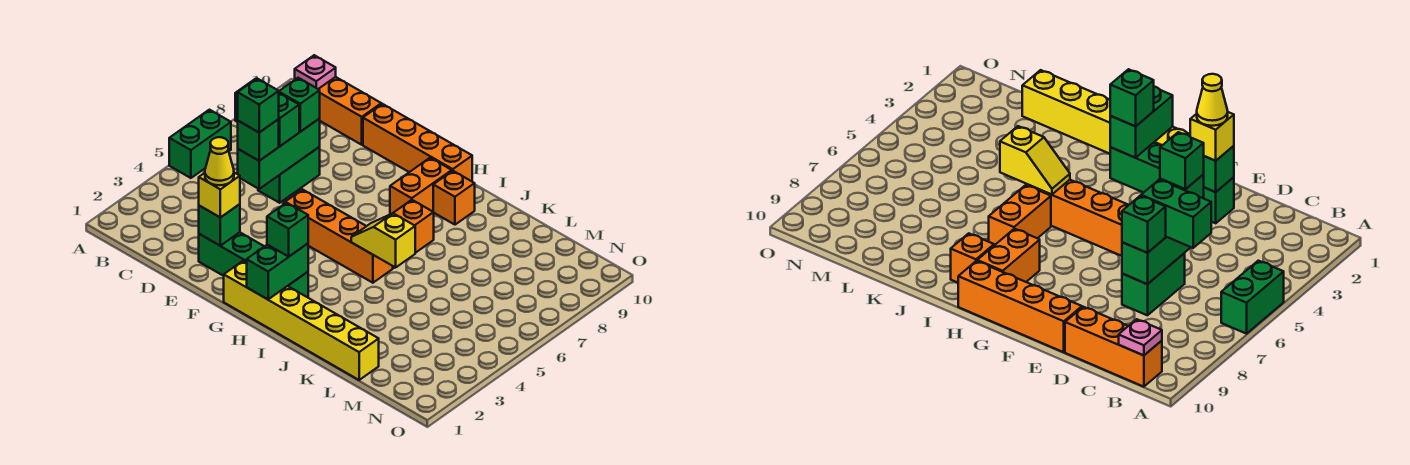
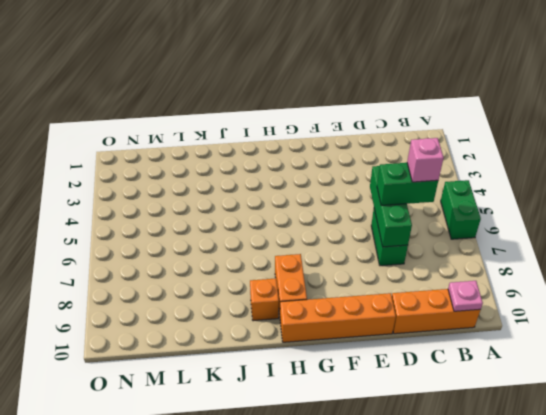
pink brick C6 level 4 -> none
none -> green brick E2:H2 level 1
none -> orange brick F5:I5 level 1
none -> yellow brick G1:L1 level 1

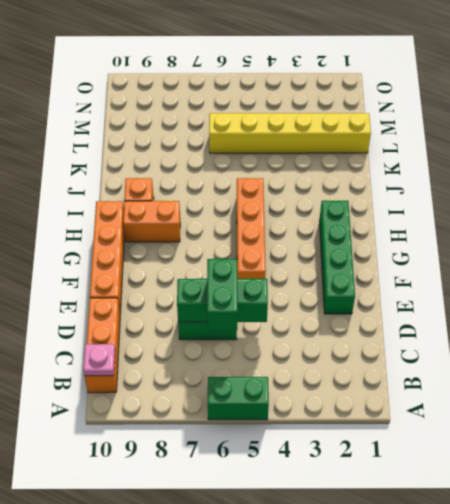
yellow brick L1:L6 level 1 -> yellow brick G1:L1 level 1
none -> orange brick I6:I7 level 1
none -> green brick E2 level 2
none -> green brick H1:H2 level 2

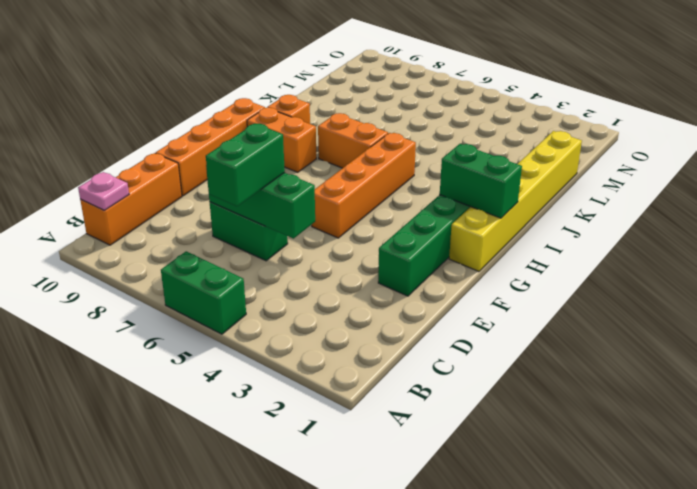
none -> green brick E2 level 2
none -> yellow slope I5:J5 level 2 top J
none -> green brick D5 level 3

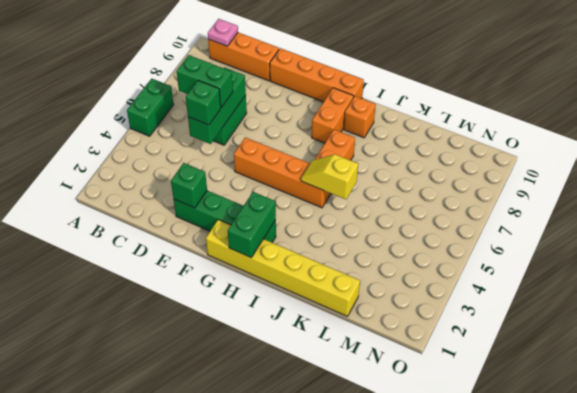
none -> green brick D7 level 3
none -> yellow brick E2 level 3
none -> green brick H2 level 3

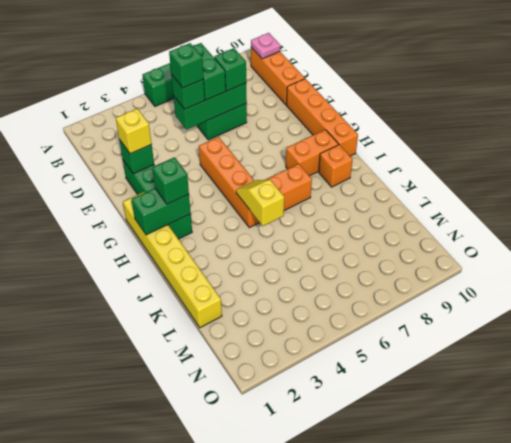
none -> yellow cone E2 level 4

